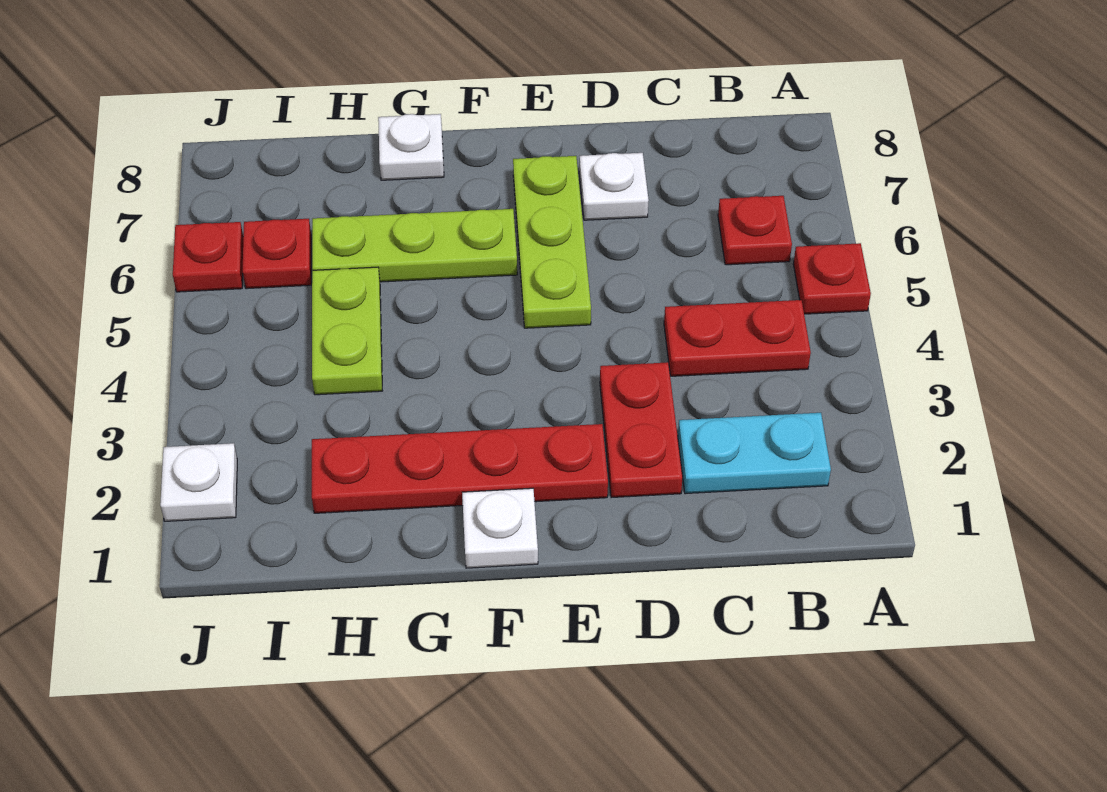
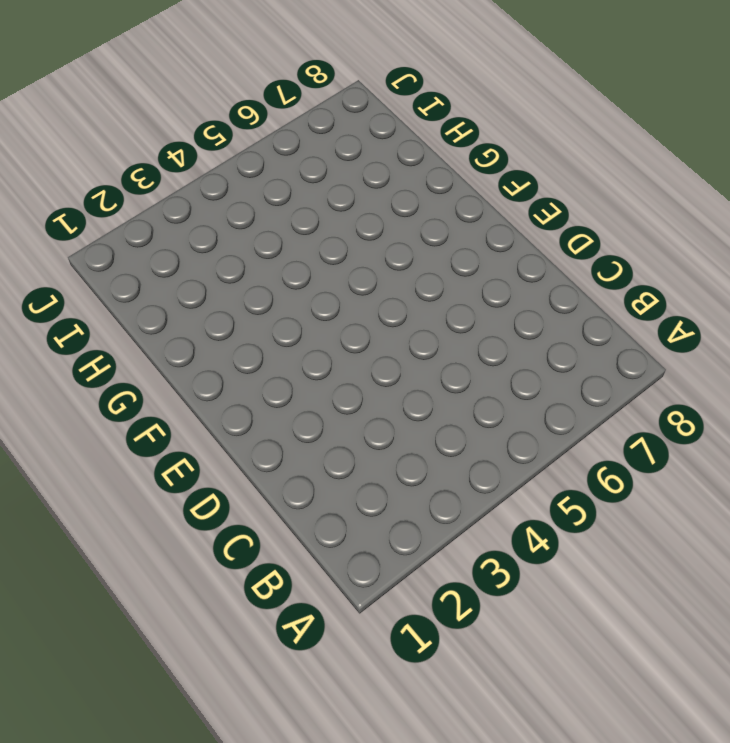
none -> red plate A5 level 1
none -> cyan plate B2:C2 level 1
none -> red plate B4:C4 level 1

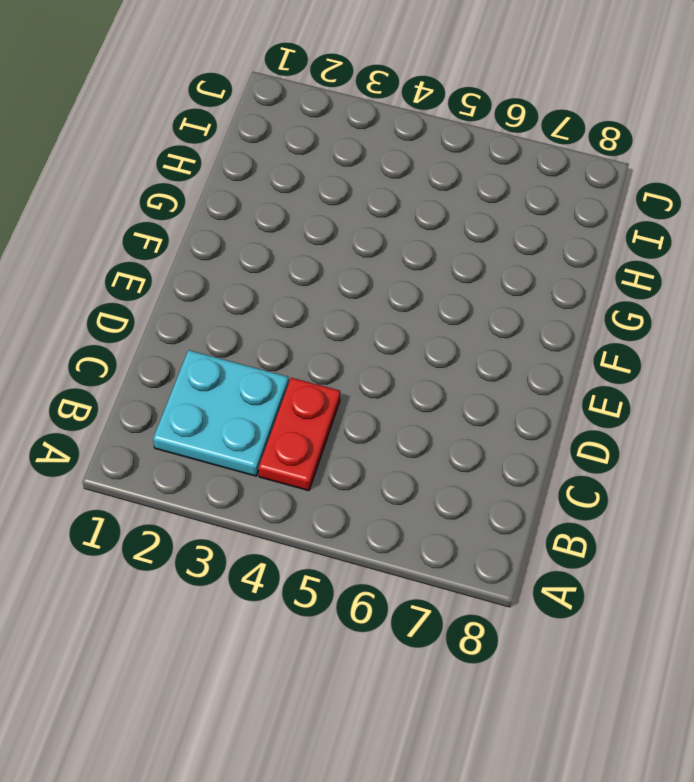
cyan plate B2:C3 level 1 -> cyan plate B2:C2 level 1
none -> red plate A5 level 1
none -> red plate B6 level 1
none -> red plate D2:D3 level 1

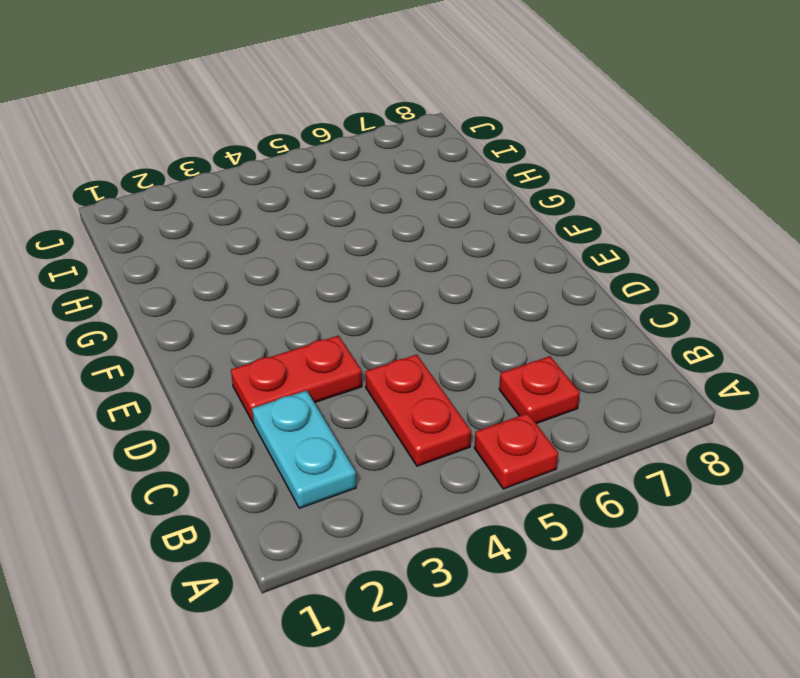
none -> white plate D7 level 1
none -> red plate E2:H2 level 1
none -> lime plate E5:E7 level 1

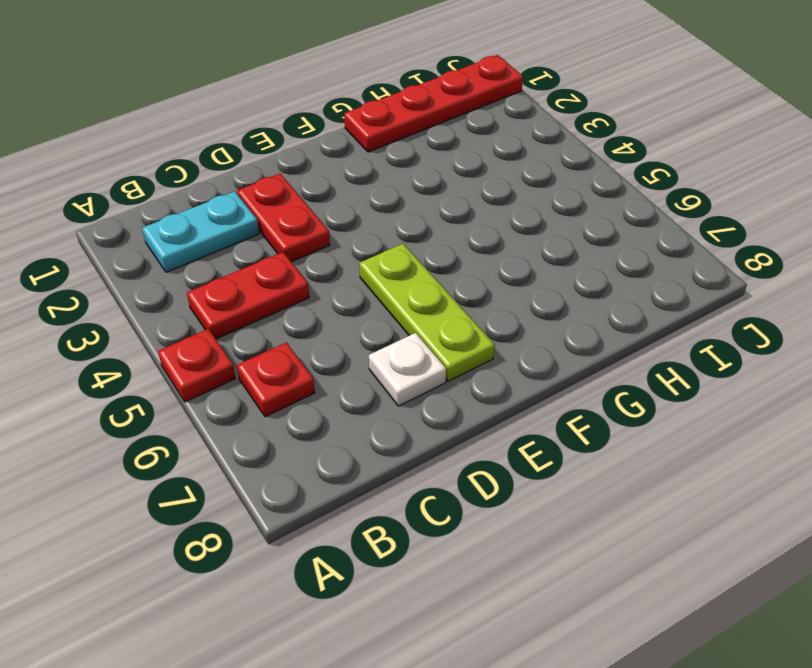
red plate G1:J1 level 1 -> red plate E2:H2 level 1
none -> white plate F1 level 1
none -> lime plate F6:H6 level 1
none -> white plate G8 level 1

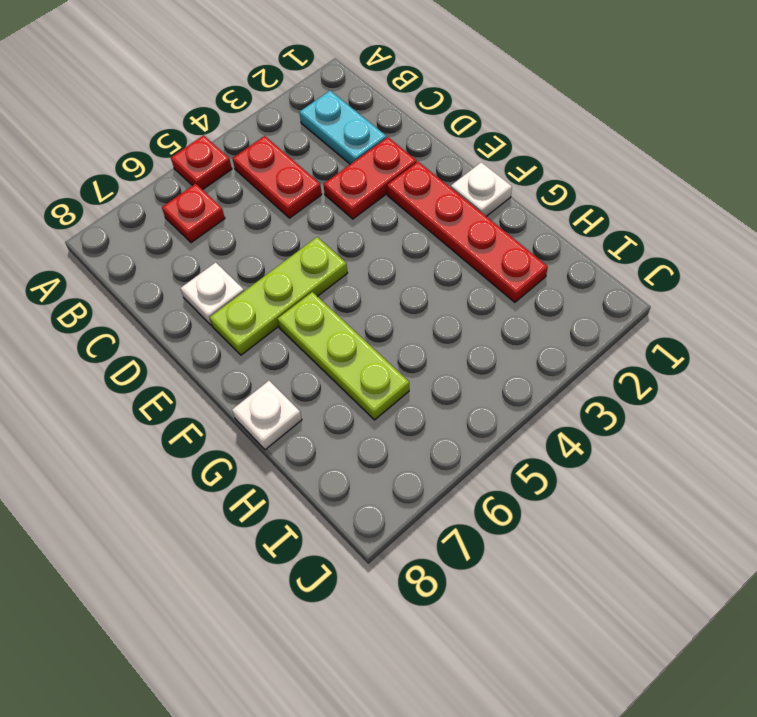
none -> lime plate H4:H5 level 1
none -> red plate I6 level 1
none -> white plate J2 level 1

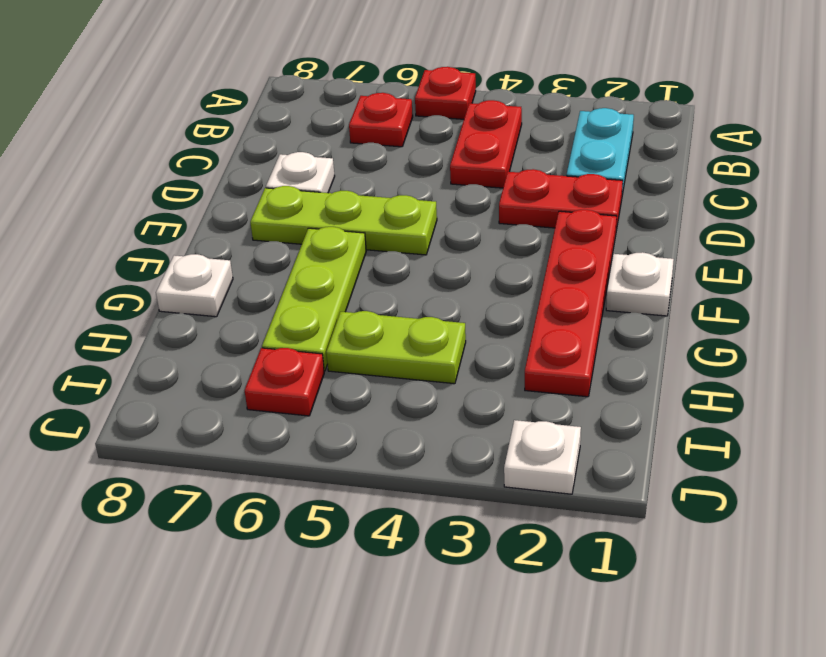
none -> red plate J6 level 1

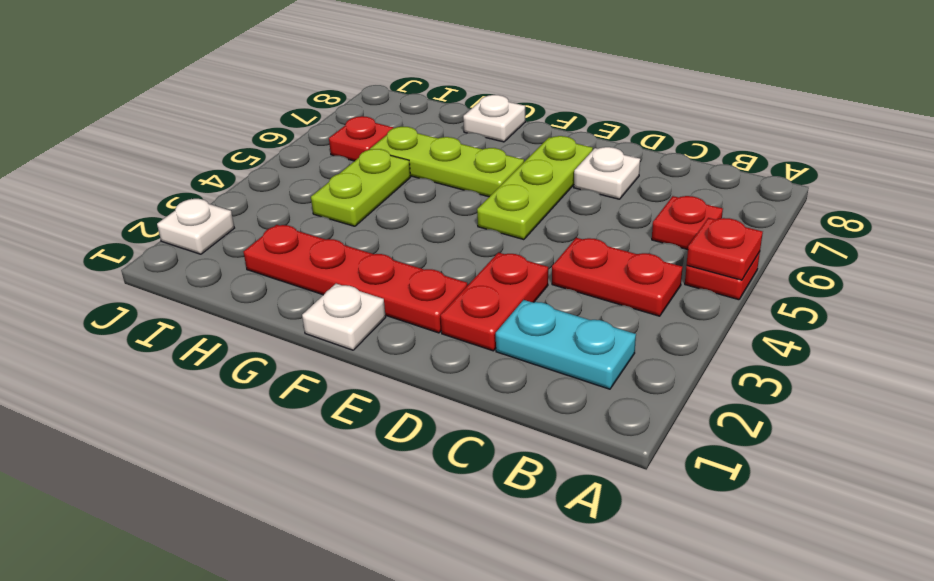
red plate A5 level 2 -> red plate J6 level 1

